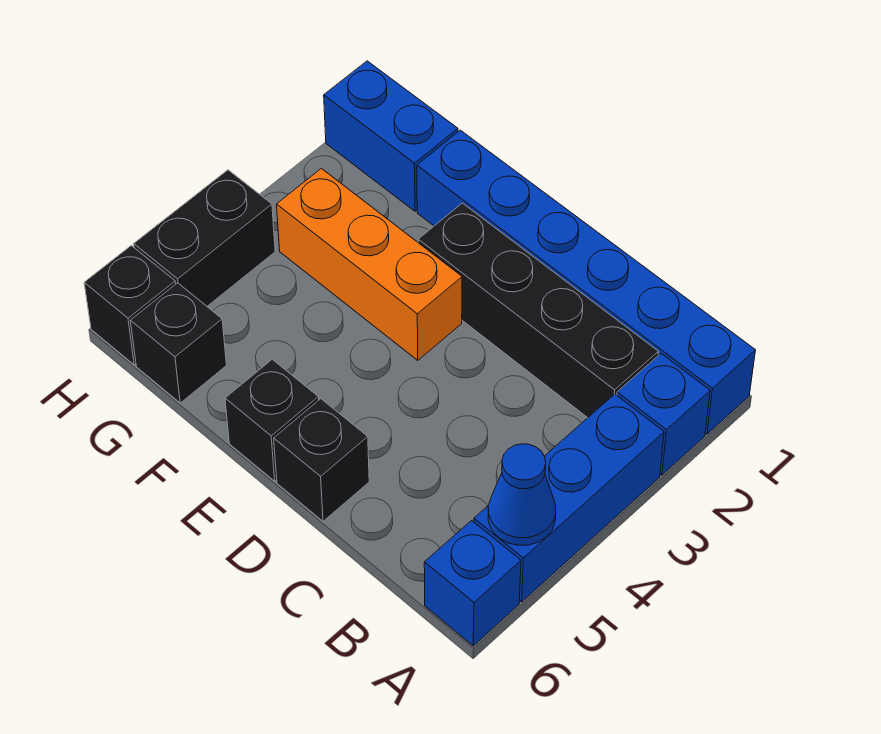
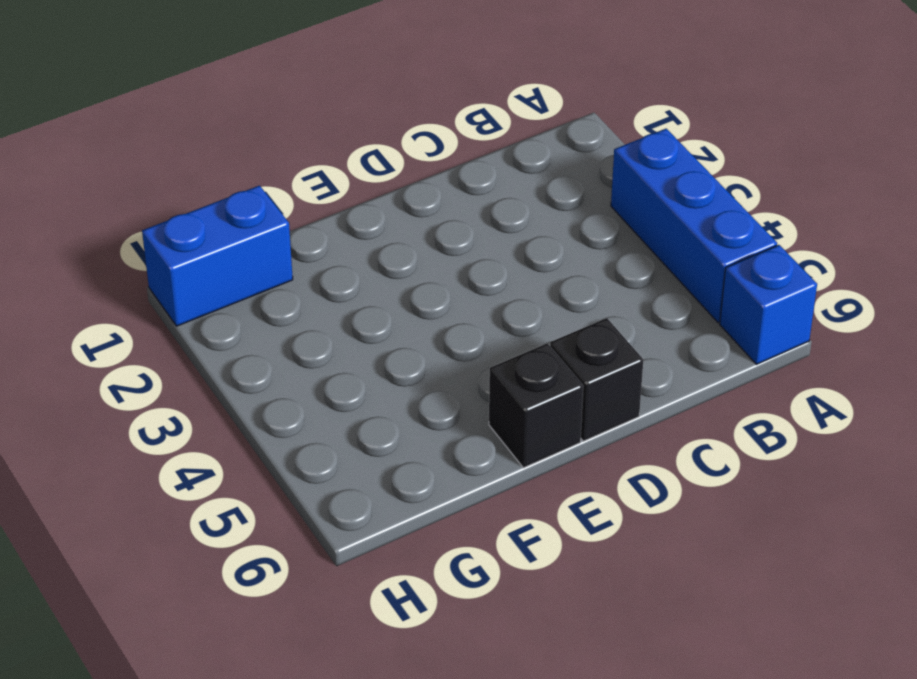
none -> blue brick A1:F1 level 1
none -> blue brick A2 level 1
none -> black brick B2:E2 level 1

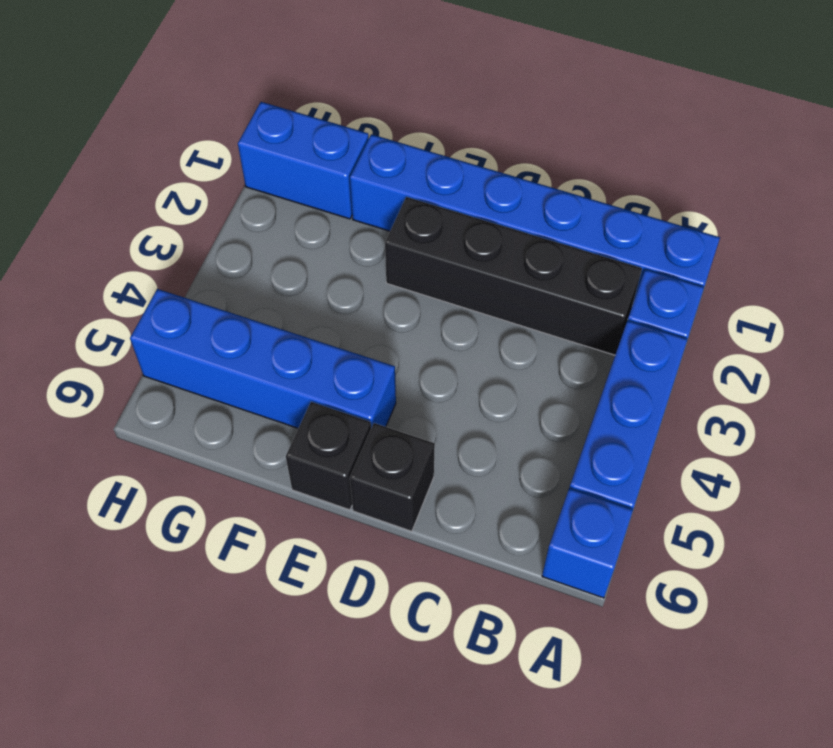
blue brick E5:H5 level 1 -> black brick H4:H5 level 1
none -> orange brick E3:G3 level 1
none -> black brick G6 level 1
none -> black brick H6 level 1

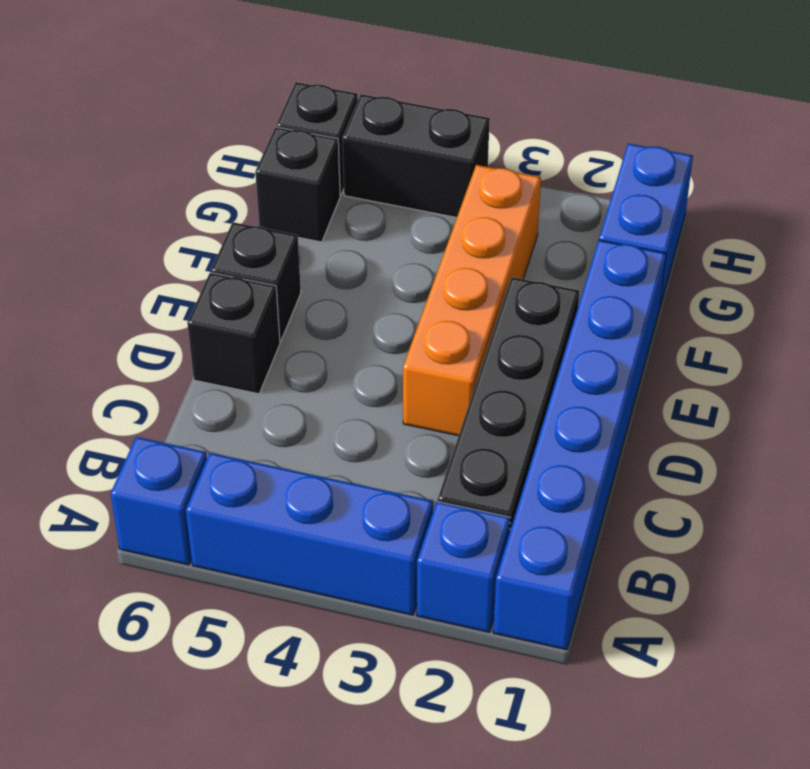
orange brick D3:G3 level 1 -> orange brick E3:G3 level 1
none -> blue cone A5 level 2

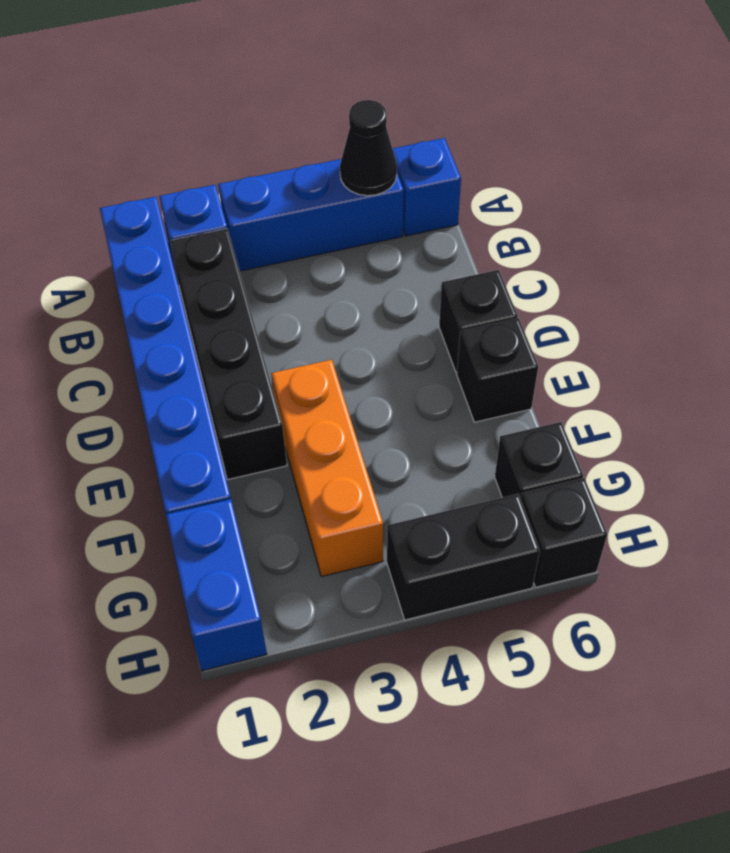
black cone A5 level 2 -> blue cone A5 level 2

